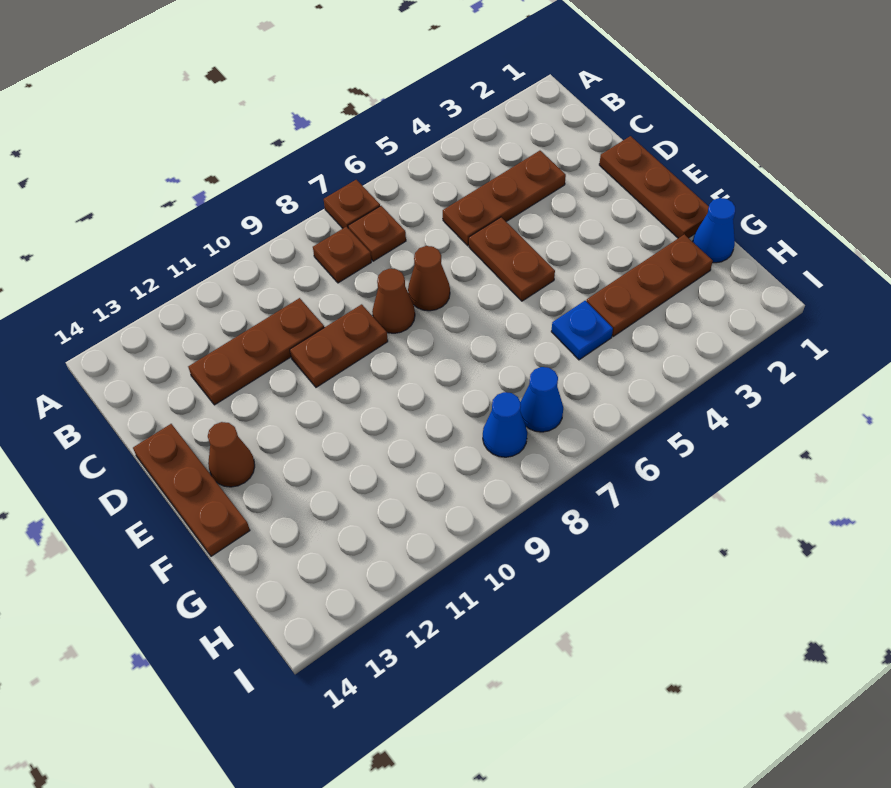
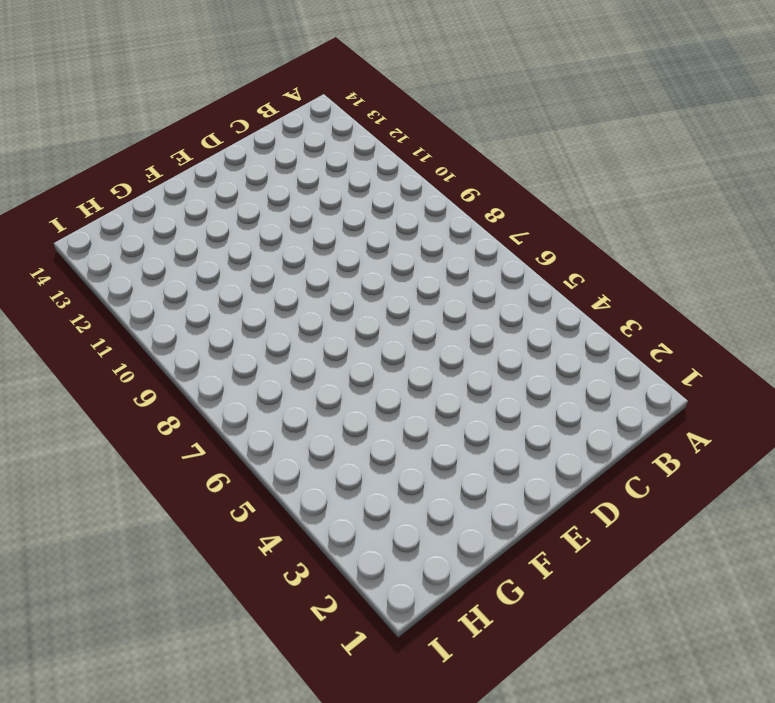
none -> brown plate A7 level 1
none -> brown plate B7 level 1
none -> brown plate B8 level 1

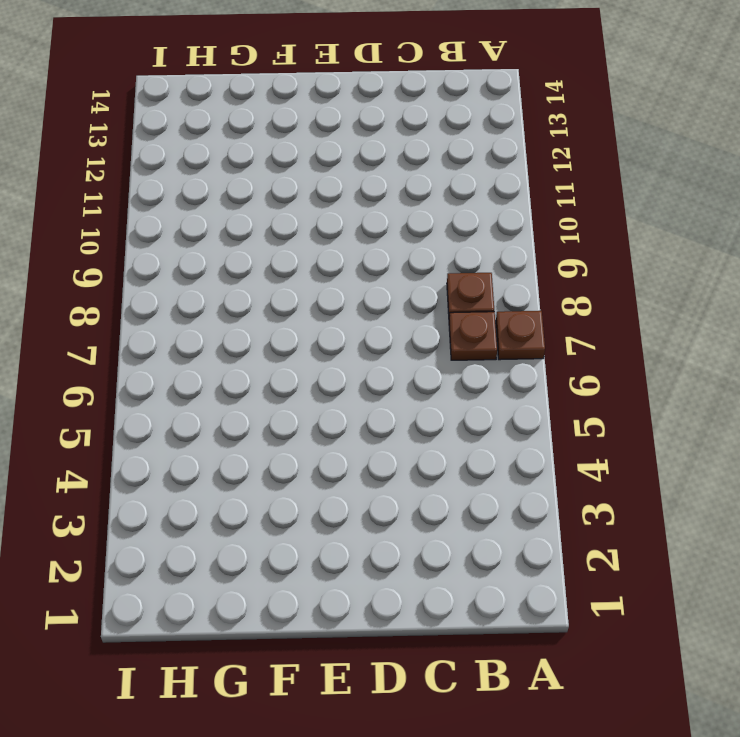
none -> brown plate C3:C5 level 1
none -> brown plate C10:C12 level 1
none -> brown plate D1:F1 level 1

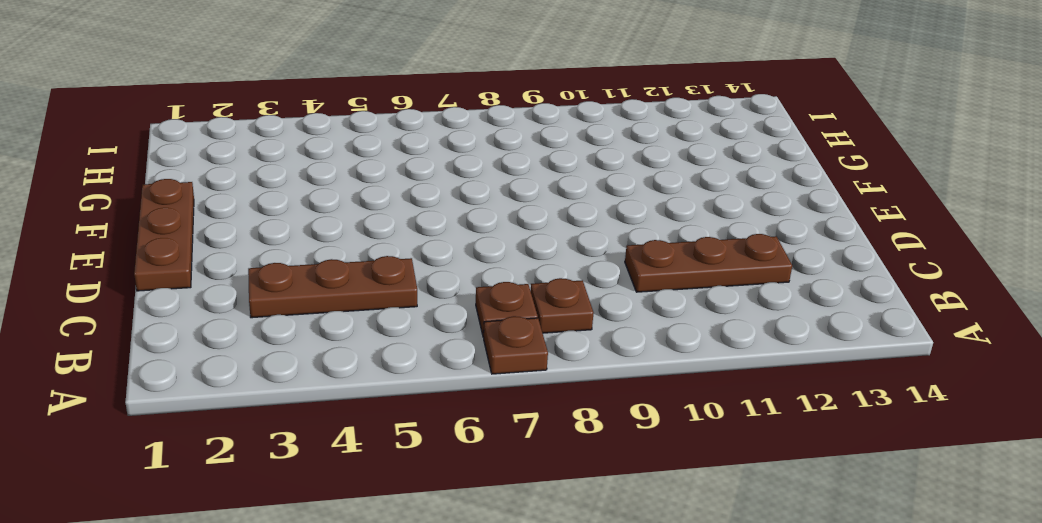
none -> brown plate D5:E5 level 1
none -> brown cone D7 level 1
none -> brown cone D8 level 1

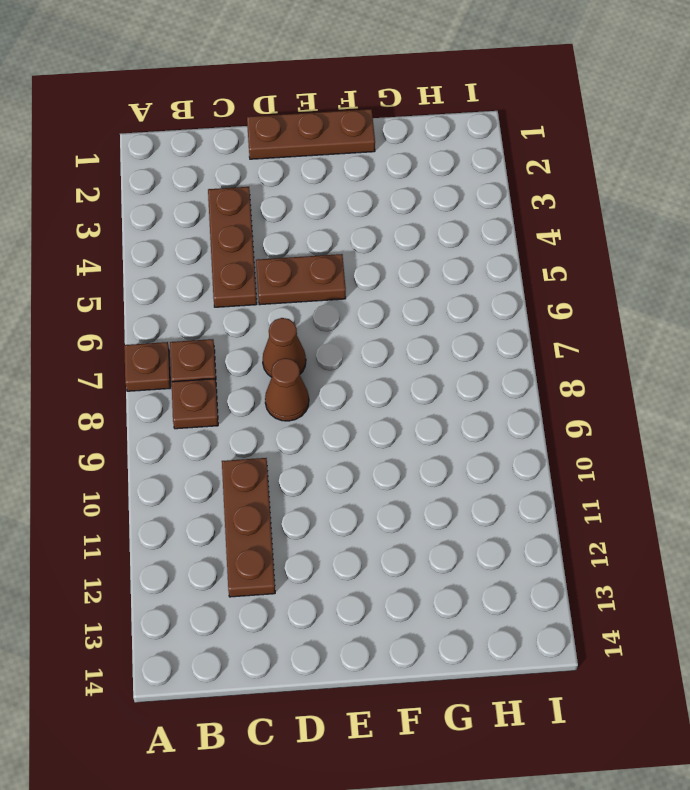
none -> brown plate D9:D10 level 1
none -> brown plate D14:F14 level 1
none -> brown cone E13 level 1

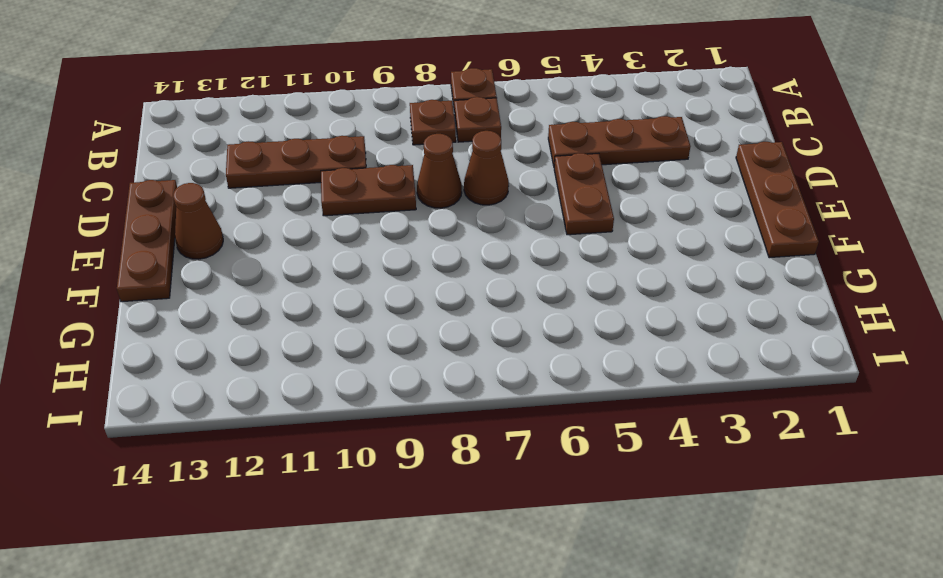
none -> blue cone G1 level 1
none -> brown plate G2:G4 level 1
none -> blue plate G5 level 1

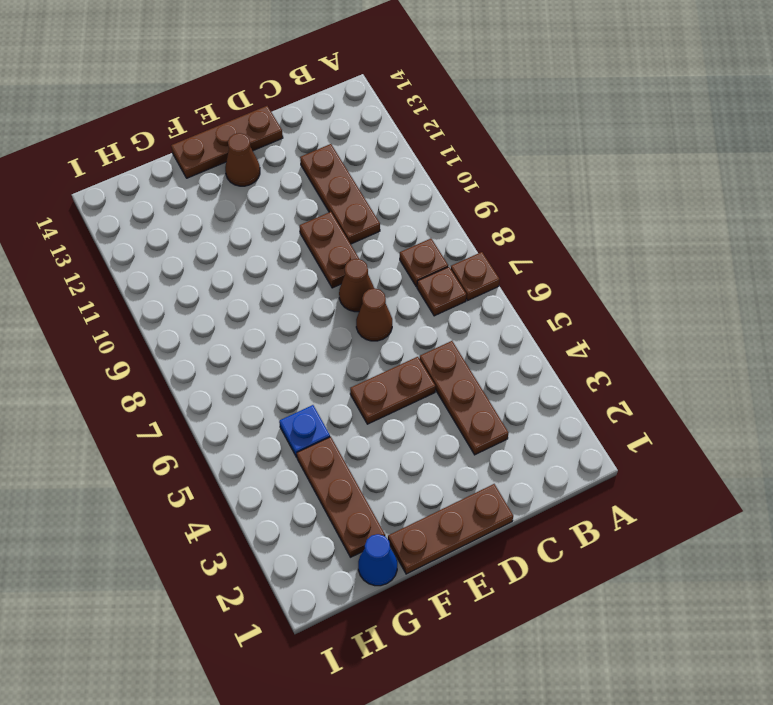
none -> blue cone H7 level 1
none -> blue cone H8 level 1

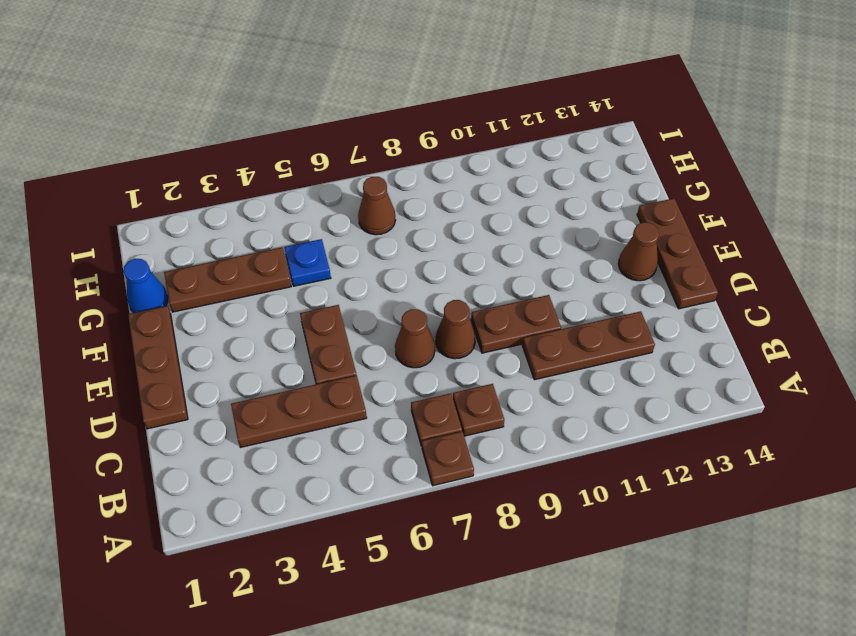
brown cone H7 level 1 -> blue cone H7 level 1
none -> blue cone H8 level 1

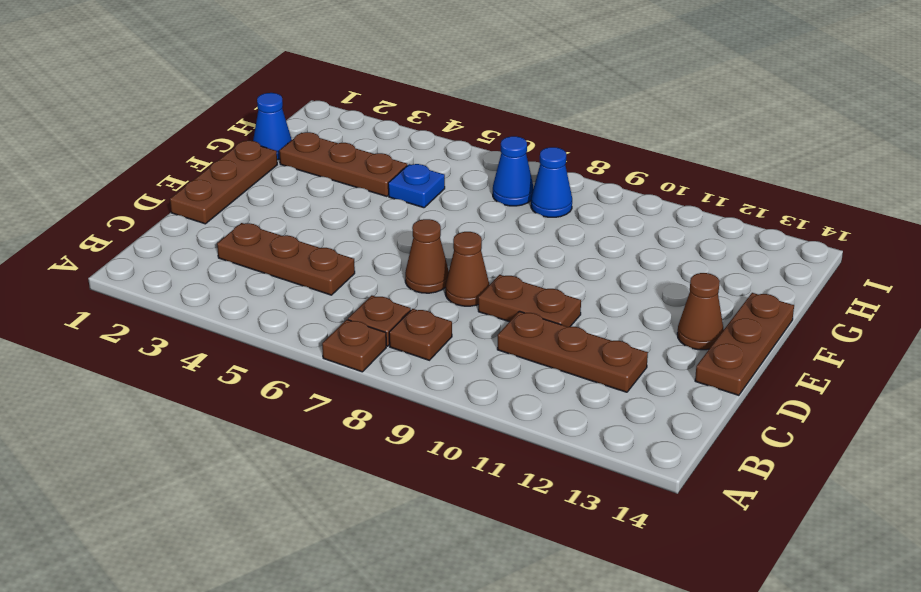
none -> brown plate D5:E5 level 1

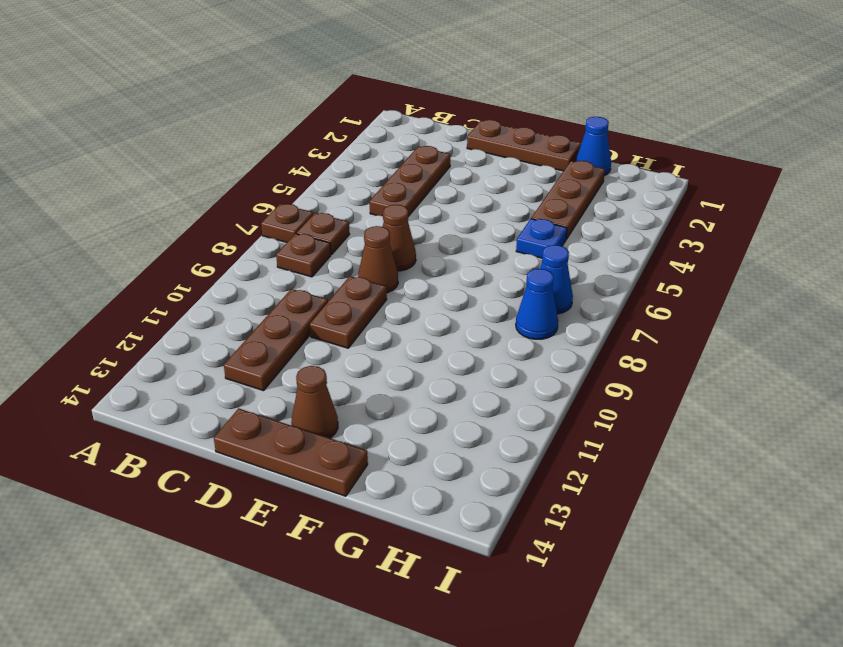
none -> brown plate D5:E5 level 1

